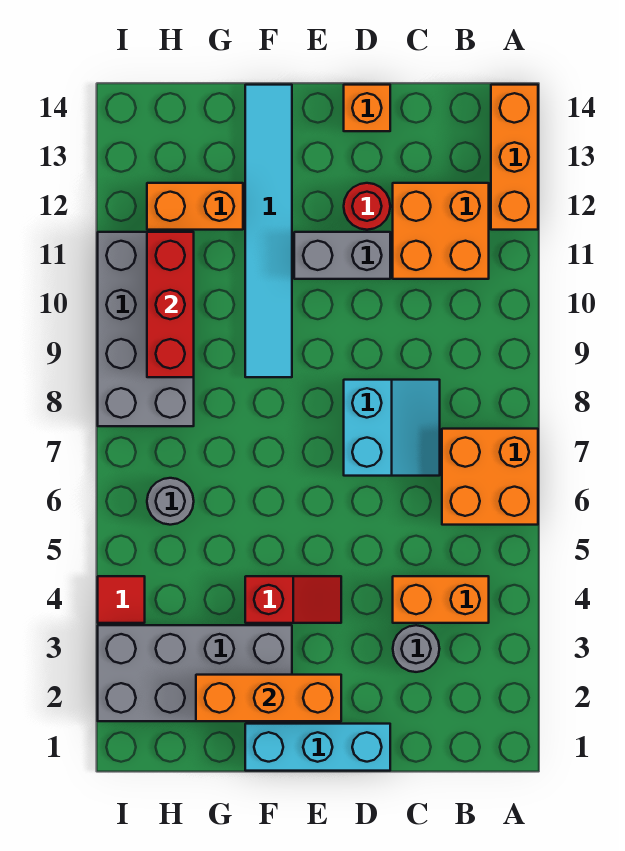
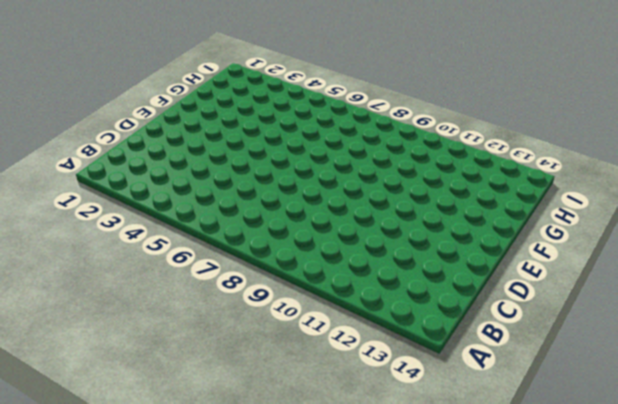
none -> orange brick A6:B7 level 1
none -> orange brick A12:A14 level 1
none -> orange brick B4:C4 level 1

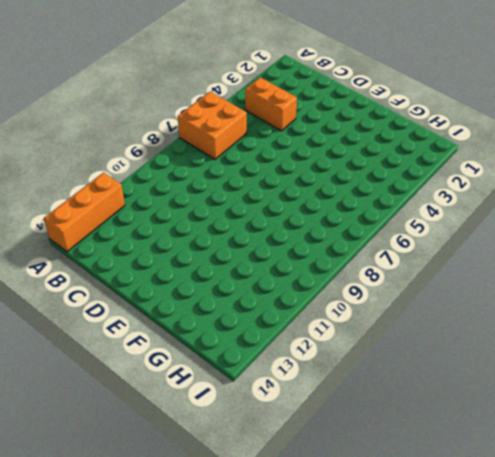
none -> orange brick B11:C12 level 1
none -> grey round brick C3 level 1
none -> cyan slope C7:D8 level 1 top D

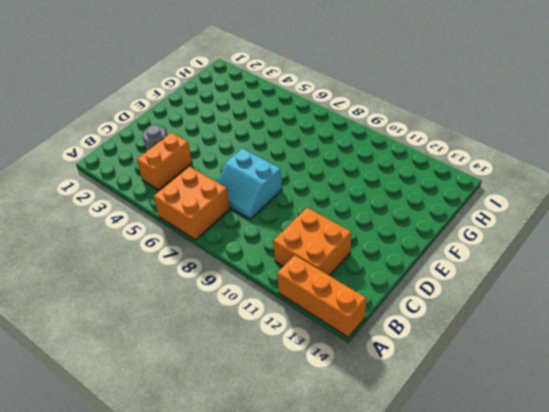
none -> cyan brick D1:F1 level 1
none -> grey brick D11:E11 level 1
none -> red round brick D12 level 1

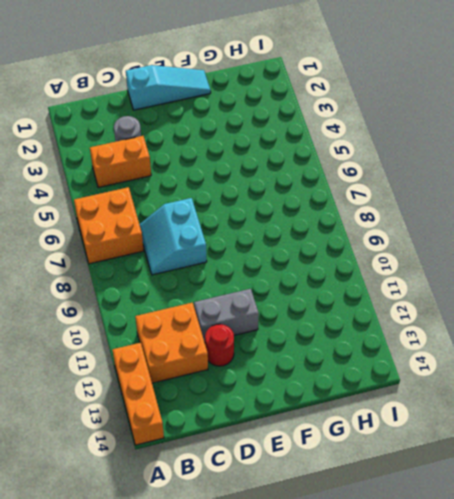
cyan slope D1:F1 level 1 top D -> cyan brick D1:F1 level 1
none -> orange brick D14 level 1
none -> red slope E4:F4 level 1 top F
none -> grey brick F2:I3 level 1

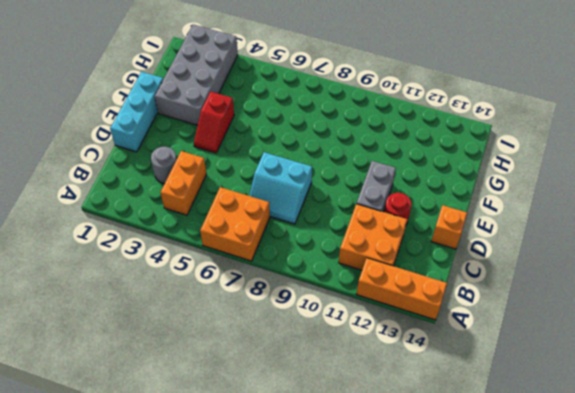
none -> cyan tile F9:F14 level 1
none -> orange brick G12:H12 level 1
none -> grey round brick H6 level 1

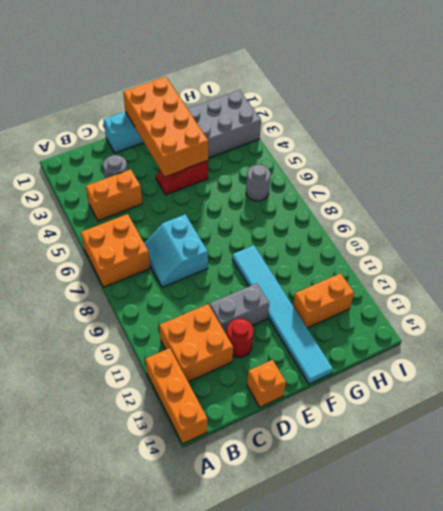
orange brick E1:F4 level 2 -> orange brick E2:G2 level 2
none -> grey brick H8:I11 level 1
none -> red tile I4 level 1
none -> red brick H9:H11 level 2

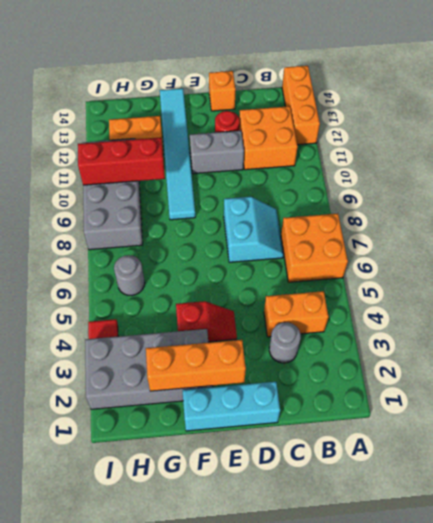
red brick G10:I10 level 2 -> red brick H9:H11 level 2

